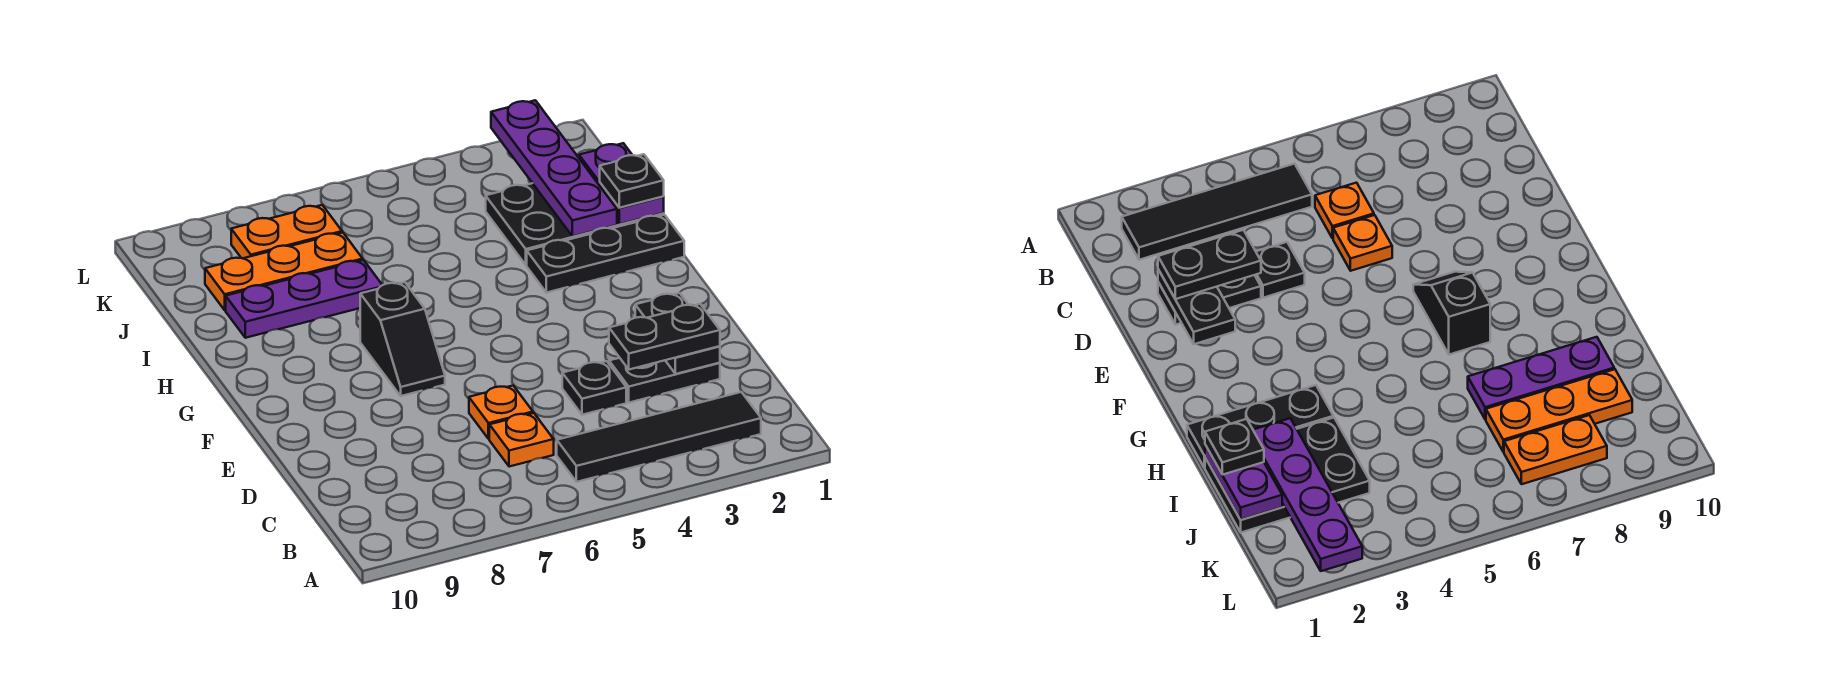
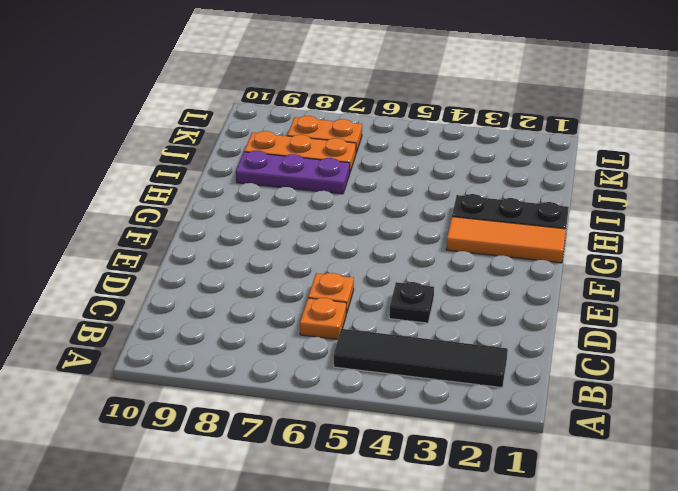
orange tile G1:G3 level 1 -> none
none -> black plate D2:D3 level 1
none -> black slope F7:G7 level 1 top G
none -> black plate I1:J3 level 1

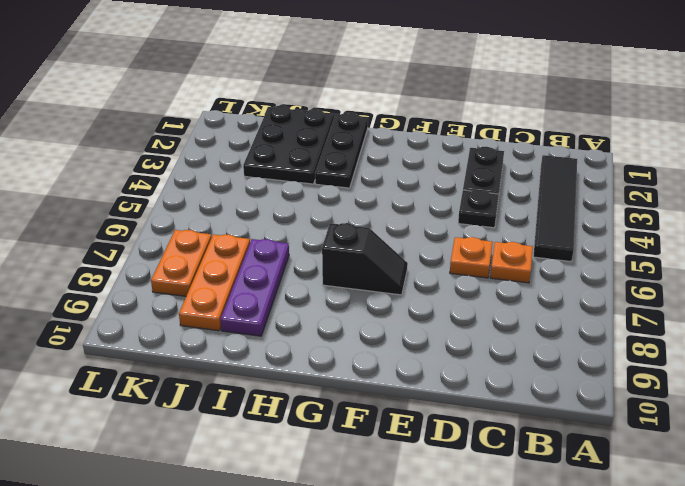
none -> black plate D2:E2 level 2
none -> purple plate I1:J1 level 2
none -> purple plate I2:L2 level 2

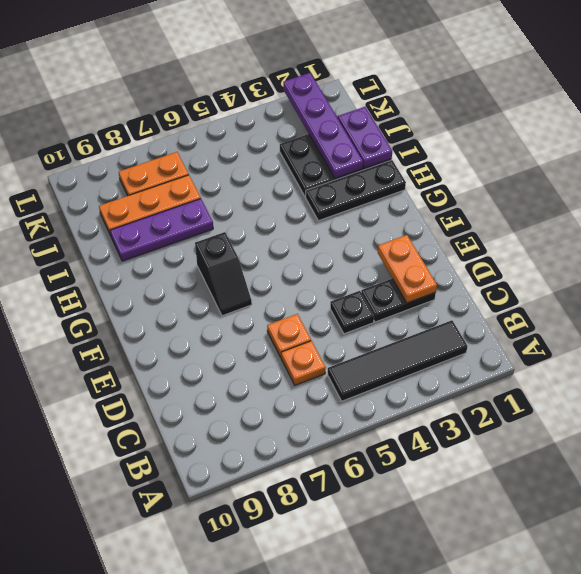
orange plate D2:E2 level 2 -> black plate D2:E2 level 2
none -> black plate D2:D3 level 3
none -> black plate I1 level 3

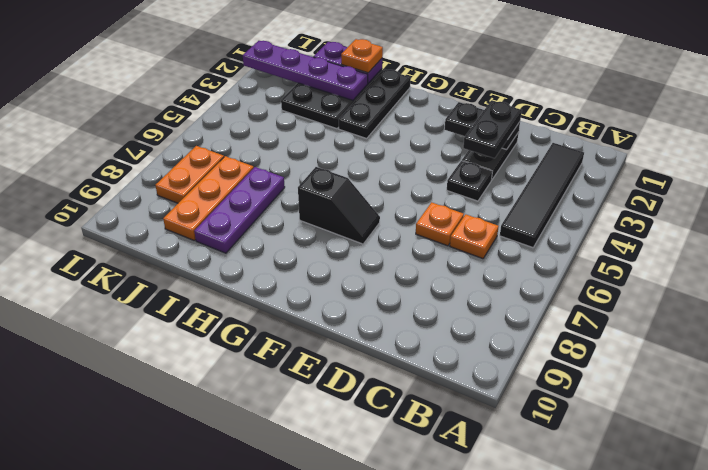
orange plate I1 level 3 -> black plate I1 level 3

